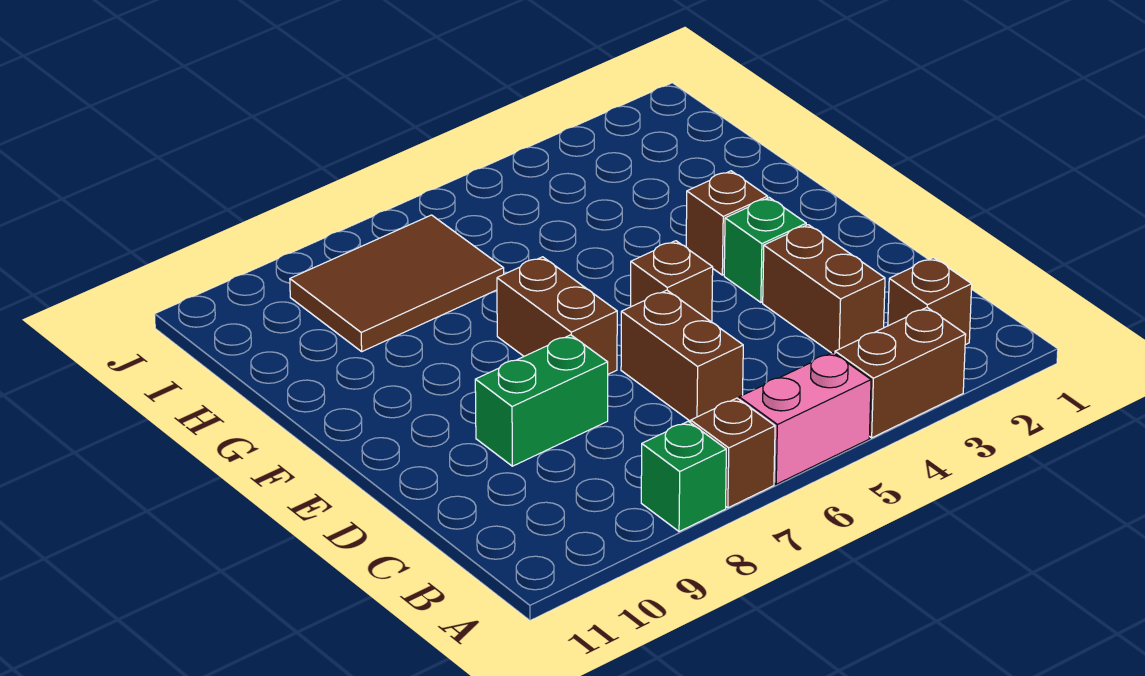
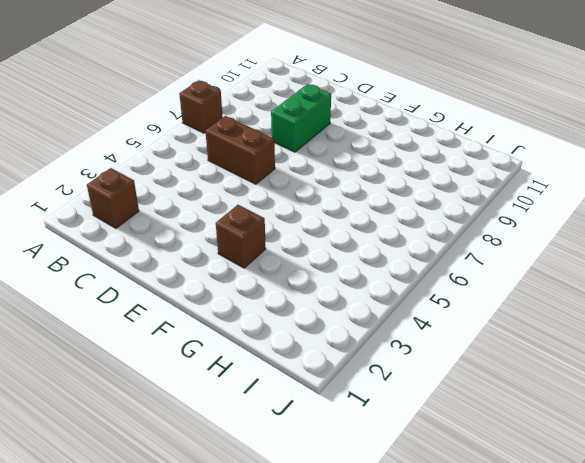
none -> brown brick A3:A4 level 1
none -> pink brick A5:A6 level 1
none -> green brick A8 level 1

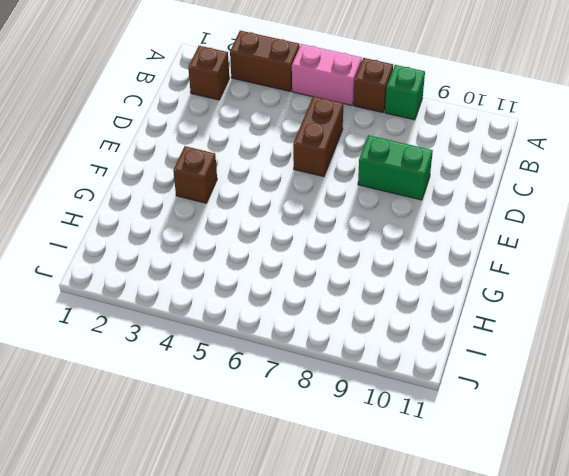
none -> brown brick C3:D3 level 1
none -> green brick E3 level 1
none -> brown brick E5 level 1

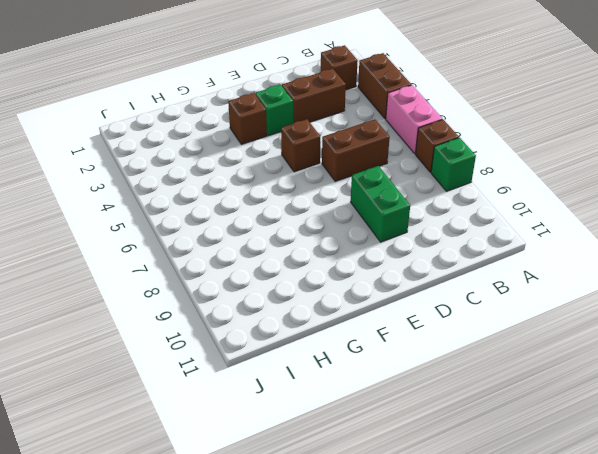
none -> brown brick E7:F7 level 1
none -> brown tile H7:I9 level 1

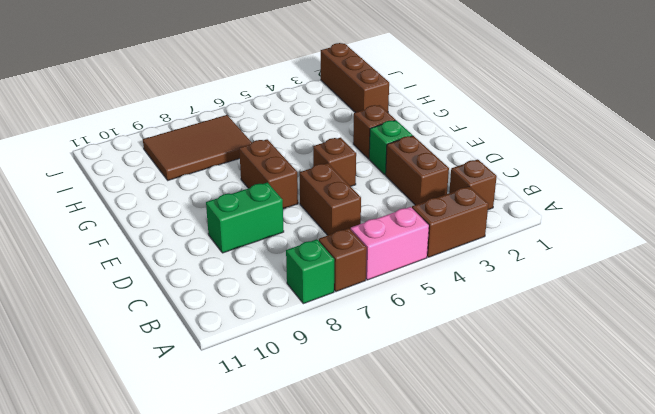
brown brick H2:J2 level 1 -> none

